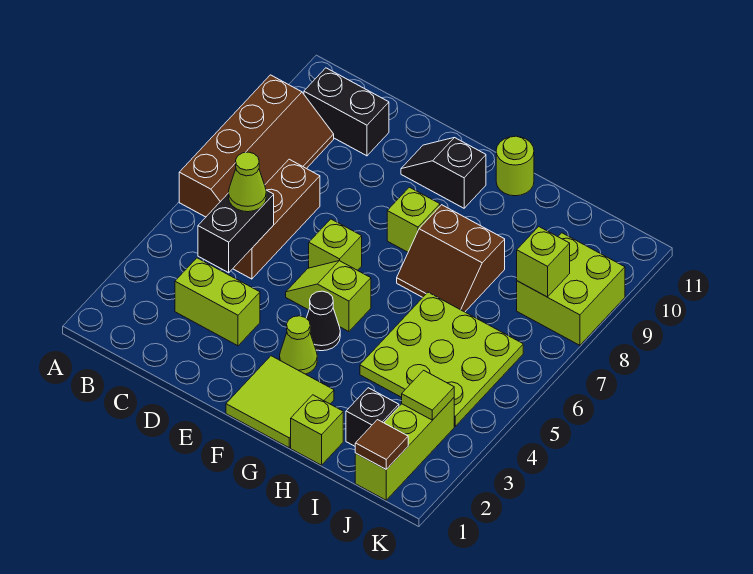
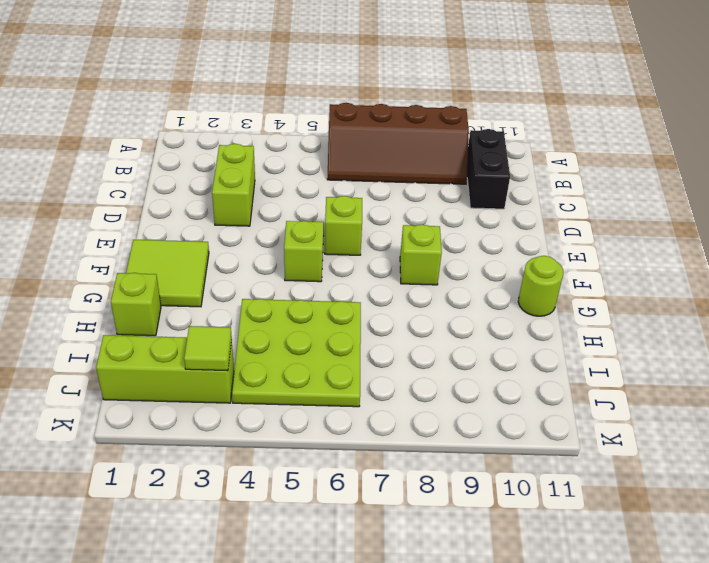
none -> brown brick C5:C7 level 1
none -> black slope E10:F10 level 1 top F
none -> lime cone F3 level 1

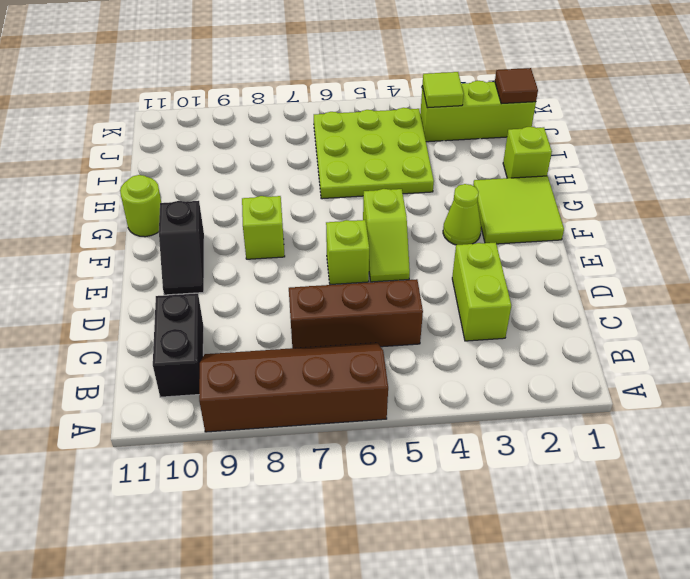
none -> black cone F4 level 1
none -> brown slope G7:H8 level 1 top 8
none -> black brick I2 level 1

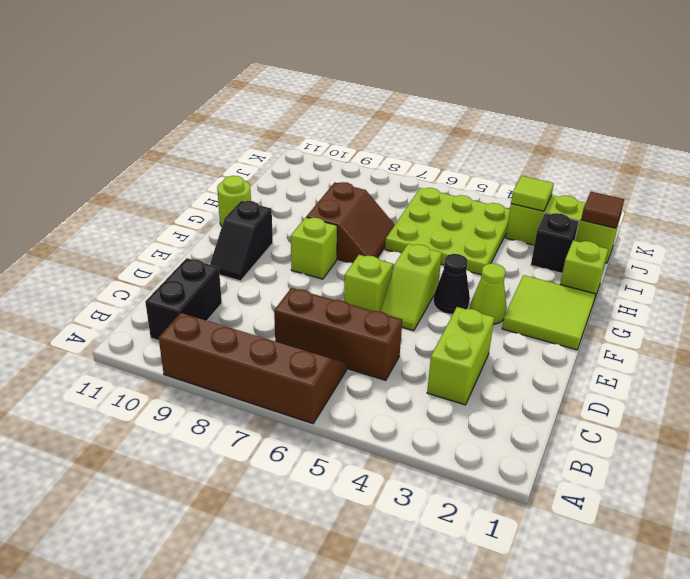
none -> lime brick J8:K9 level 1
none -> black brick C4:C5 level 2
none -> lime brick J8 level 2

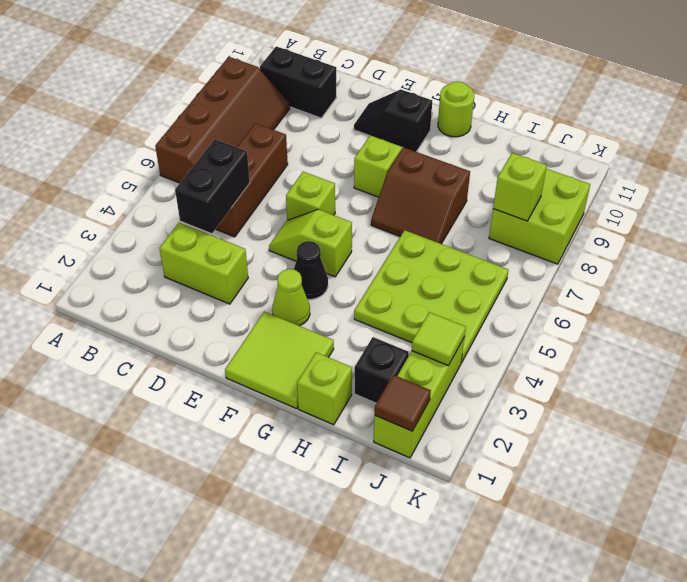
none -> lime cone C5 level 3

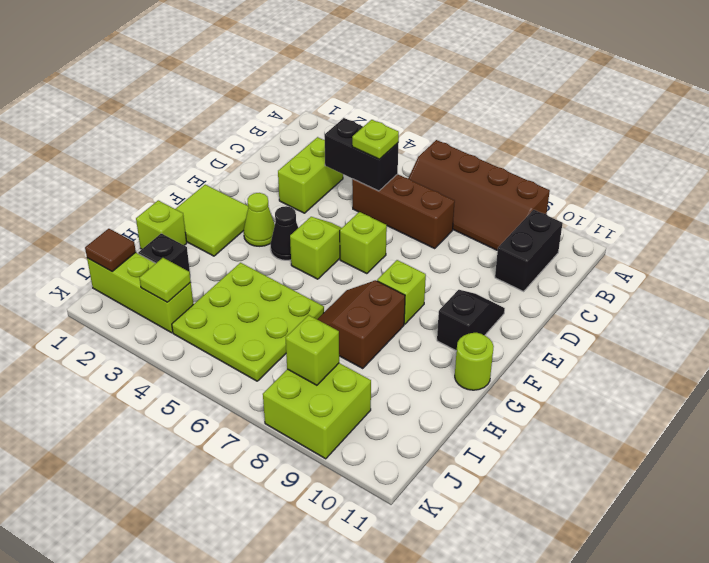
lime plate C5 level 3 -> lime cone C5 level 3

